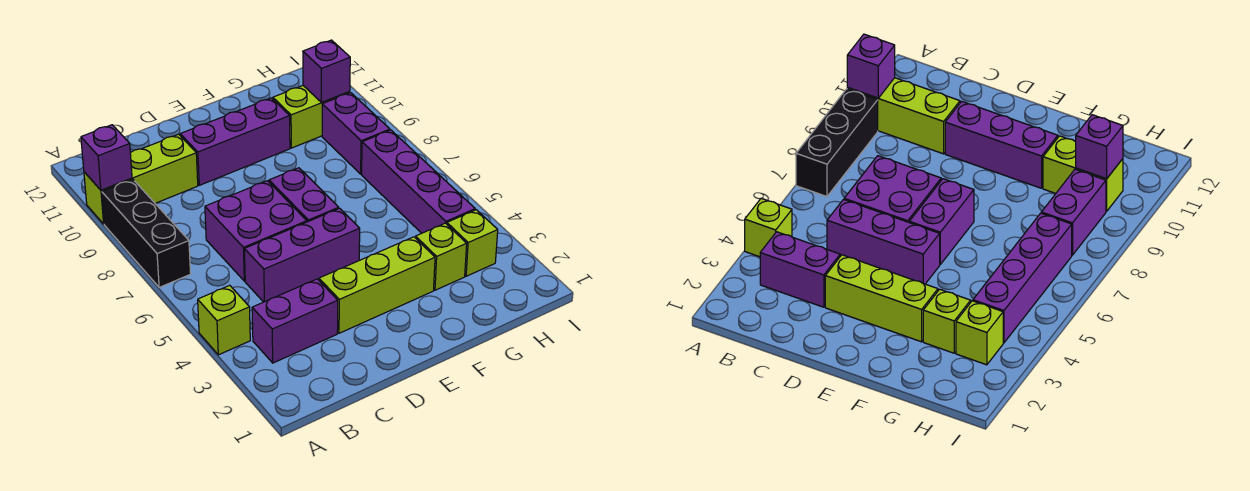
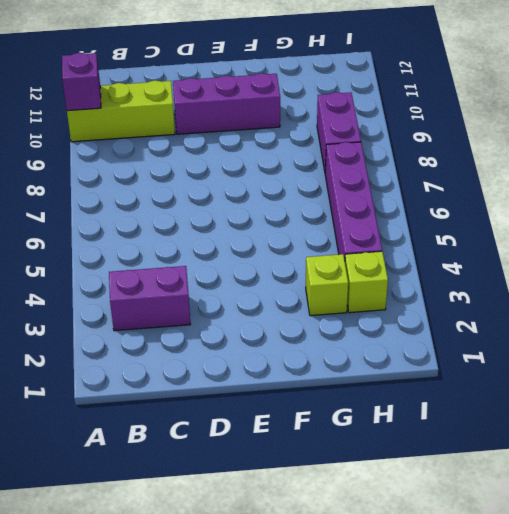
none -> lime brick A4 level 1
none -> black brick A7:A9 level 1
none -> purple brick C5:E5 level 1

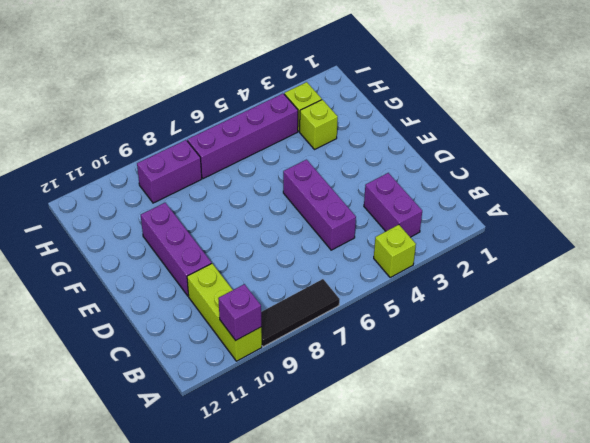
black tile A7:A9 level 1 -> black brick A7:A9 level 1
none -> purple brick C6:D7 level 1
none -> lime brick D3:F3 level 1
none -> purple brick E6:E7 level 1

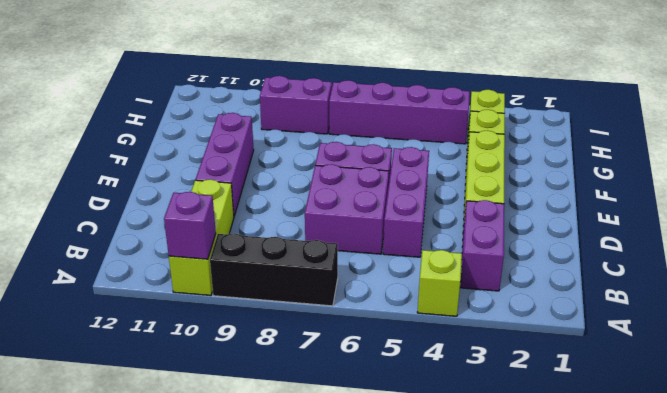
none -> lime brick G10:H10 level 1
none -> purple brick H10 level 2

